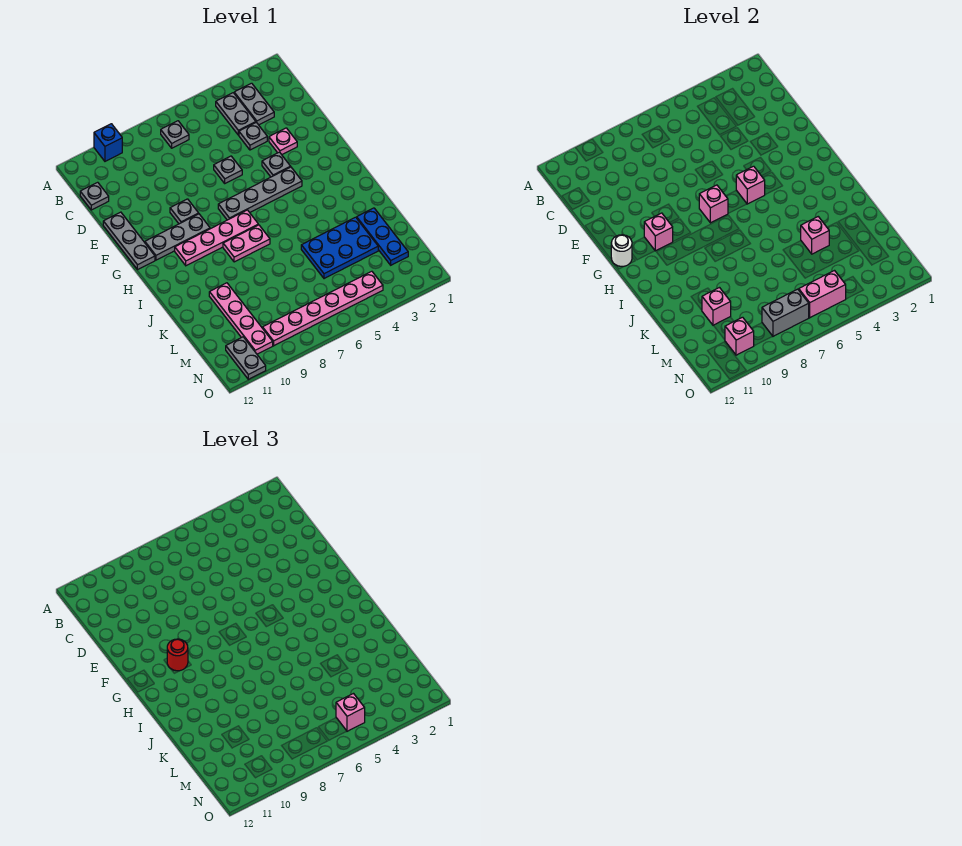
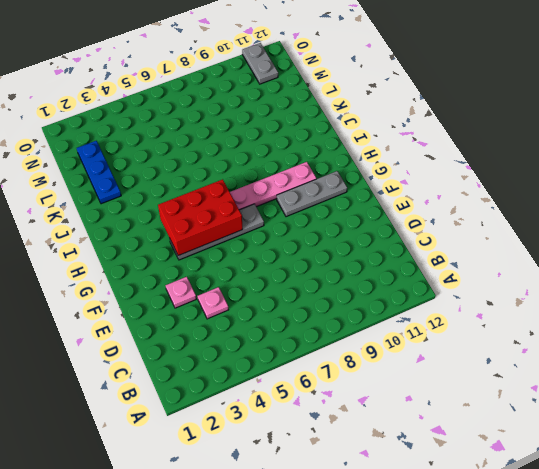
pink plate D4 level 1 -> grey plate D4 level 1
red brick G4:H6 level 2 -> pink brick G5 level 2
none -> blue brick A10 level 1
none -> grey plate B3:C3 level 1
none -> grey plate B4:C4 level 1
none -> grey plate B7 level 1

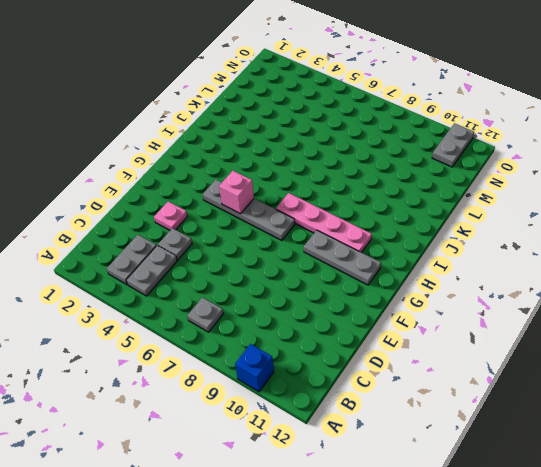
none -> grey plate C12 level 1
none -> grey plate E6 level 1
none -> grey plate E12:G12 level 1
none -> grey plate F4 level 1

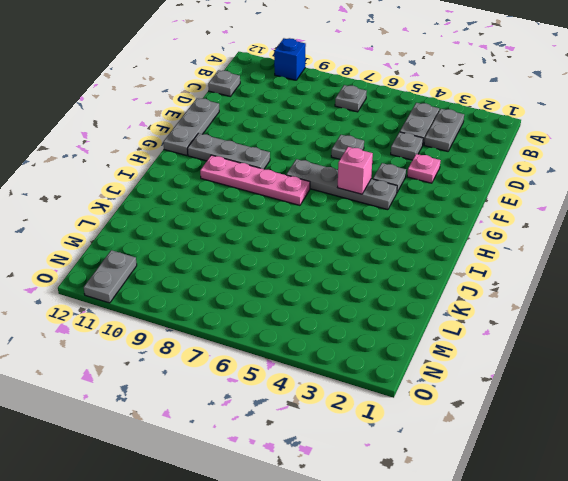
none -> grey plate F9 level 1
none -> pink plate I7:I8 level 1
none -> blue plate K2:M2 level 1
none -> blue plate K3:L5 level 1

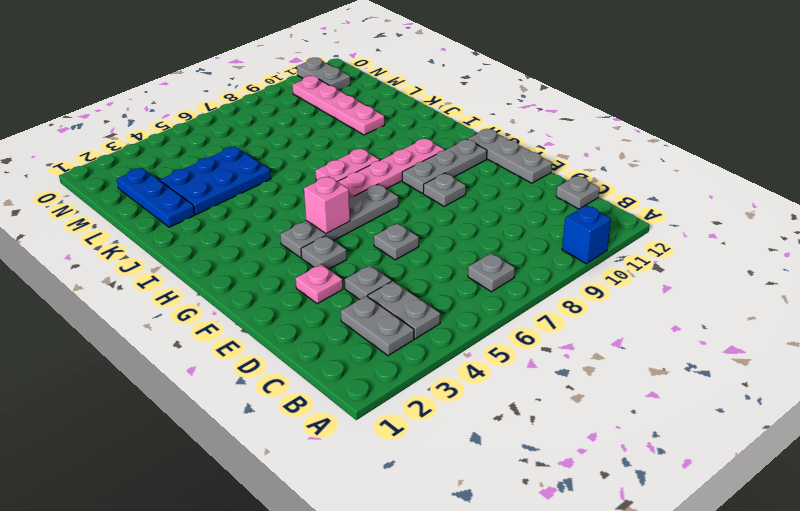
none -> pink plate N4:N9 level 1
none -> pink brick G7 level 2
none -> pink brick G10 level 2
none -> white round brick G12 level 2

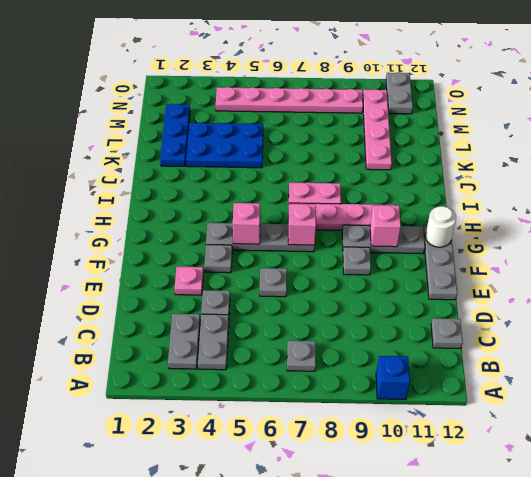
none -> pink brick K4 level 2
none -> pink brick L10 level 2
none -> pink brick N5:N6 level 2
none -> grey brick N7:N8 level 2

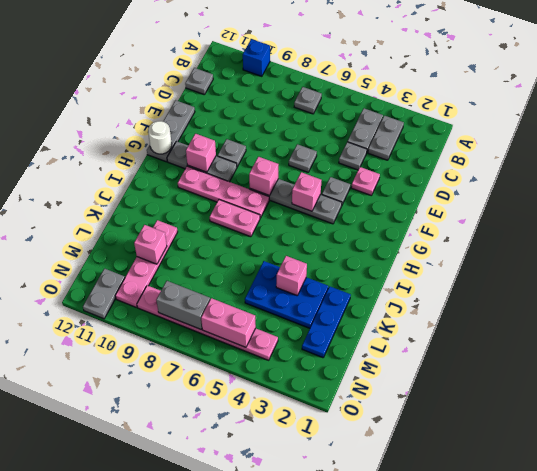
none -> pink brick N10 level 2
none -> red round brick G10 level 3
none -> pink brick N5 level 3

